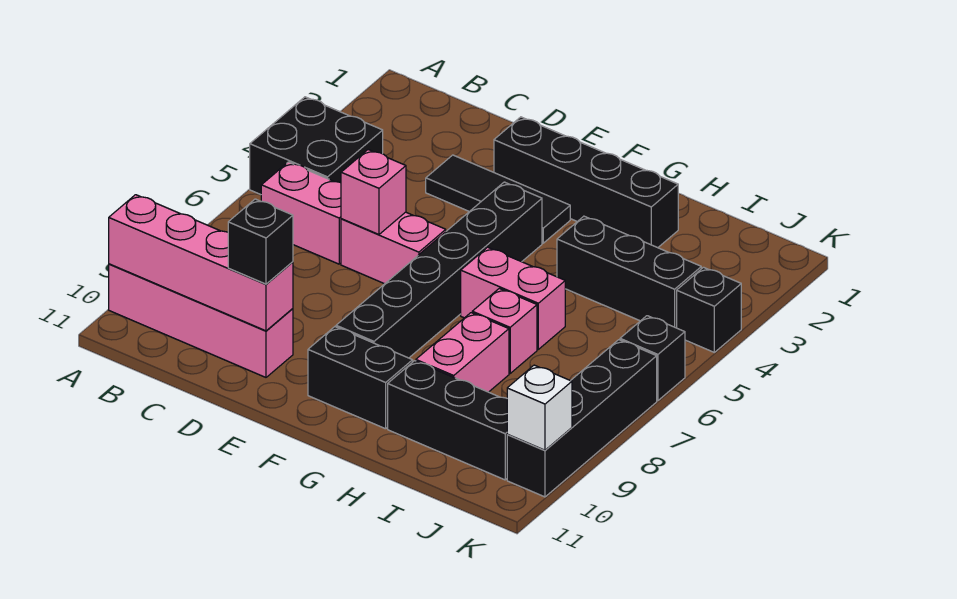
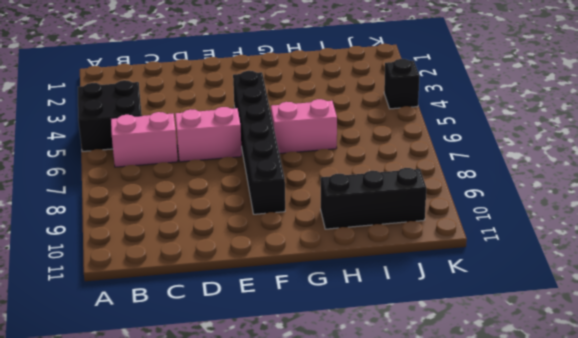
none -> pink brick A10:D10 level 1
none -> black tile D3:F3 level 1
none -> black brick E2:H2 level 1

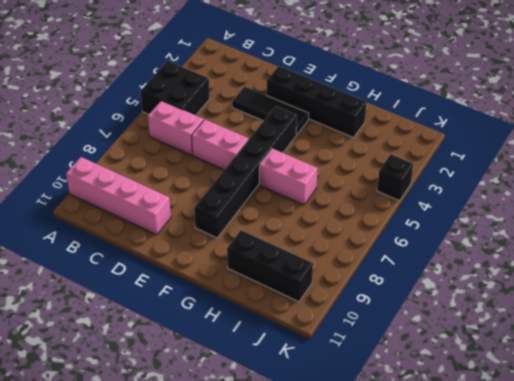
none -> black brick F10:G10 level 1
none -> black brick H4:J4 level 1
none -> pink brick H7 level 1

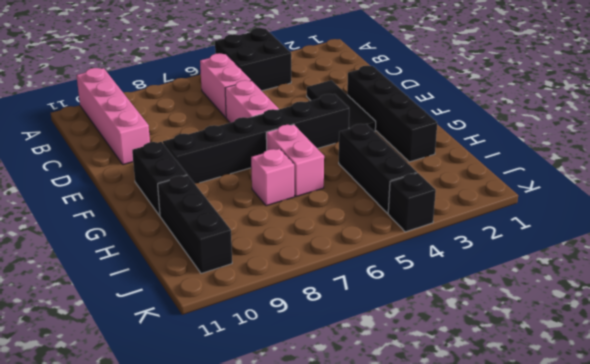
none -> pink brick H8:H9 level 1
none -> black brick K6 level 1
none -> black brick K7:K10 level 1

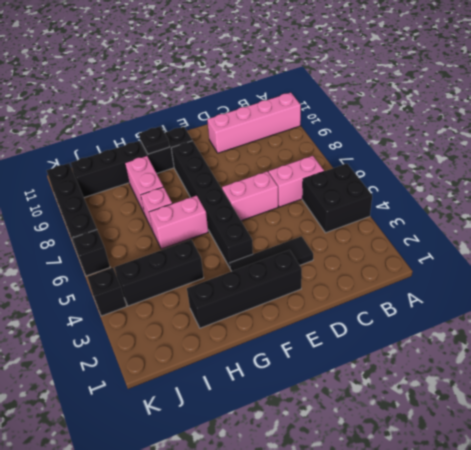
black plate G10 level 2 -> none
none -> pink brick A10:D10 level 2
none -> pink brick D6 level 2
none -> white brick K10 level 2

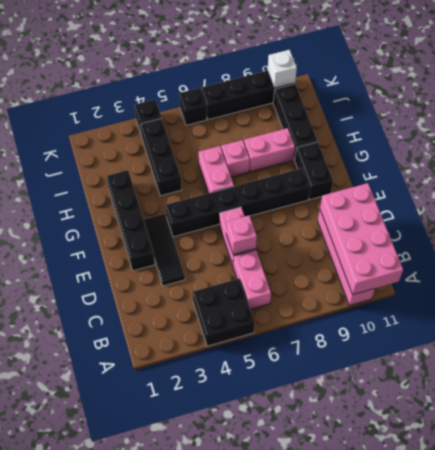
pink brick A10:D11 level 2 -> pink brick A10:D10 level 2
none -> black brick D10 level 3

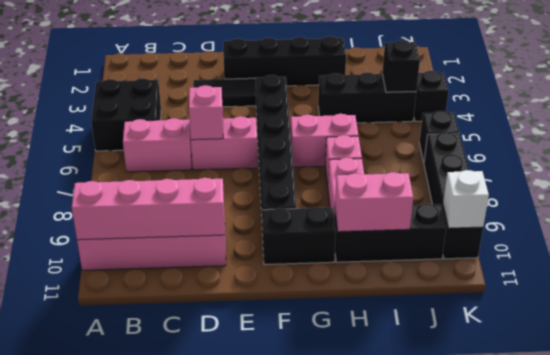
pink brick H10:I10 level 2 -> none
black brick J4 level 2 -> black brick D10 level 3

